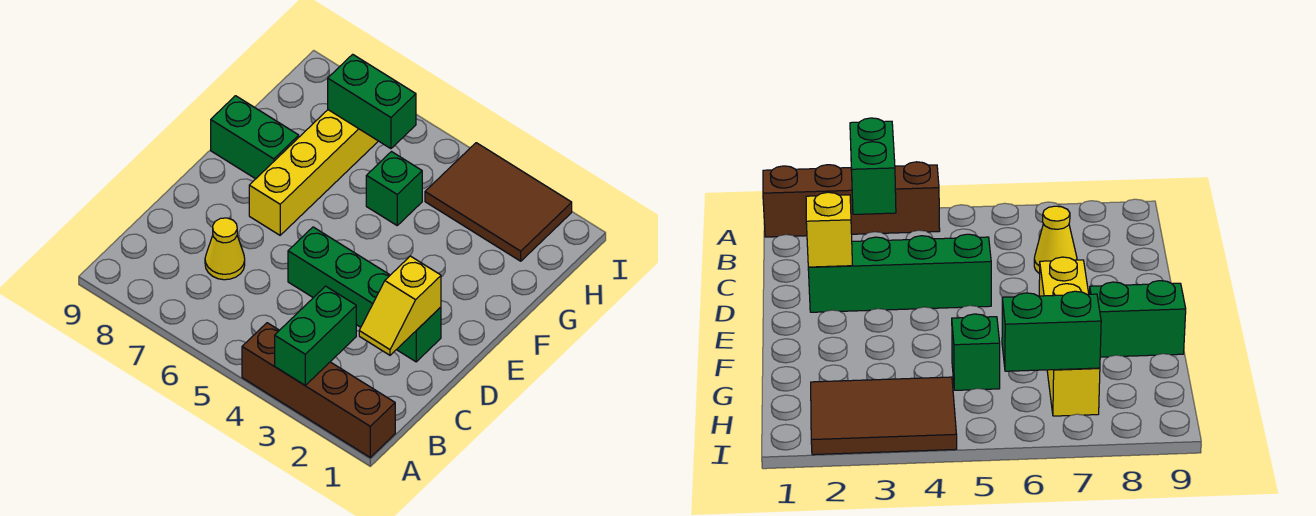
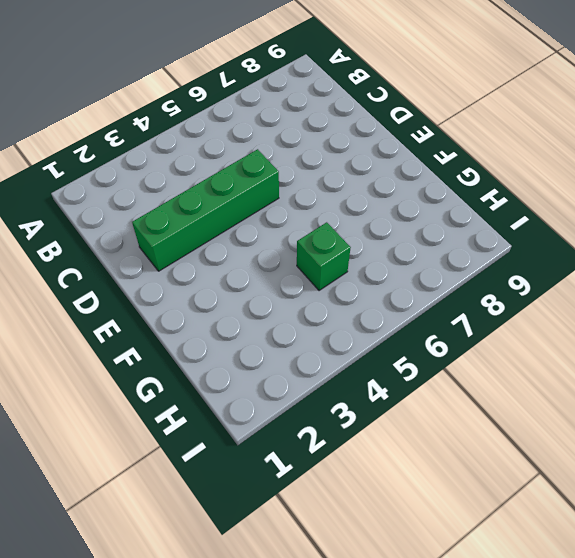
none -> brown brick A1:A4 level 1
none -> yellow cone C7 level 1

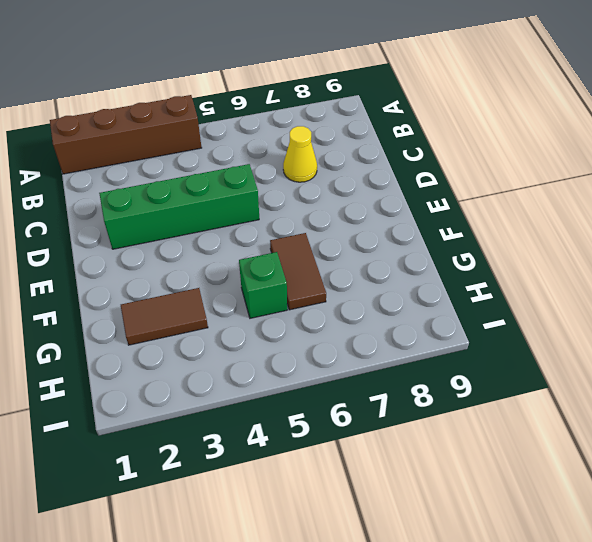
brown tile F6:G6 level 1 -> none
brown tile G2:G3 level 1 -> none
none -> yellow brick E7:H7 level 1
none -> green brick F8:F9 level 1

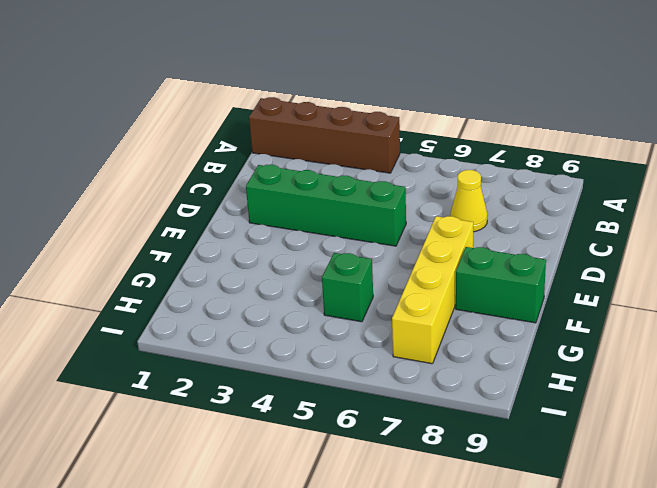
none -> brown tile H2:I4 level 1
none -> green brick A3:B3 level 2

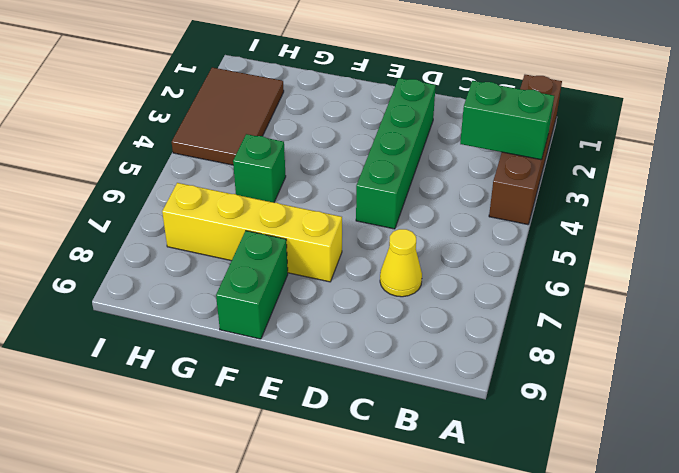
none -> yellow slope C2:D2 level 2 top D
none -> green brick H6:H7 level 2

